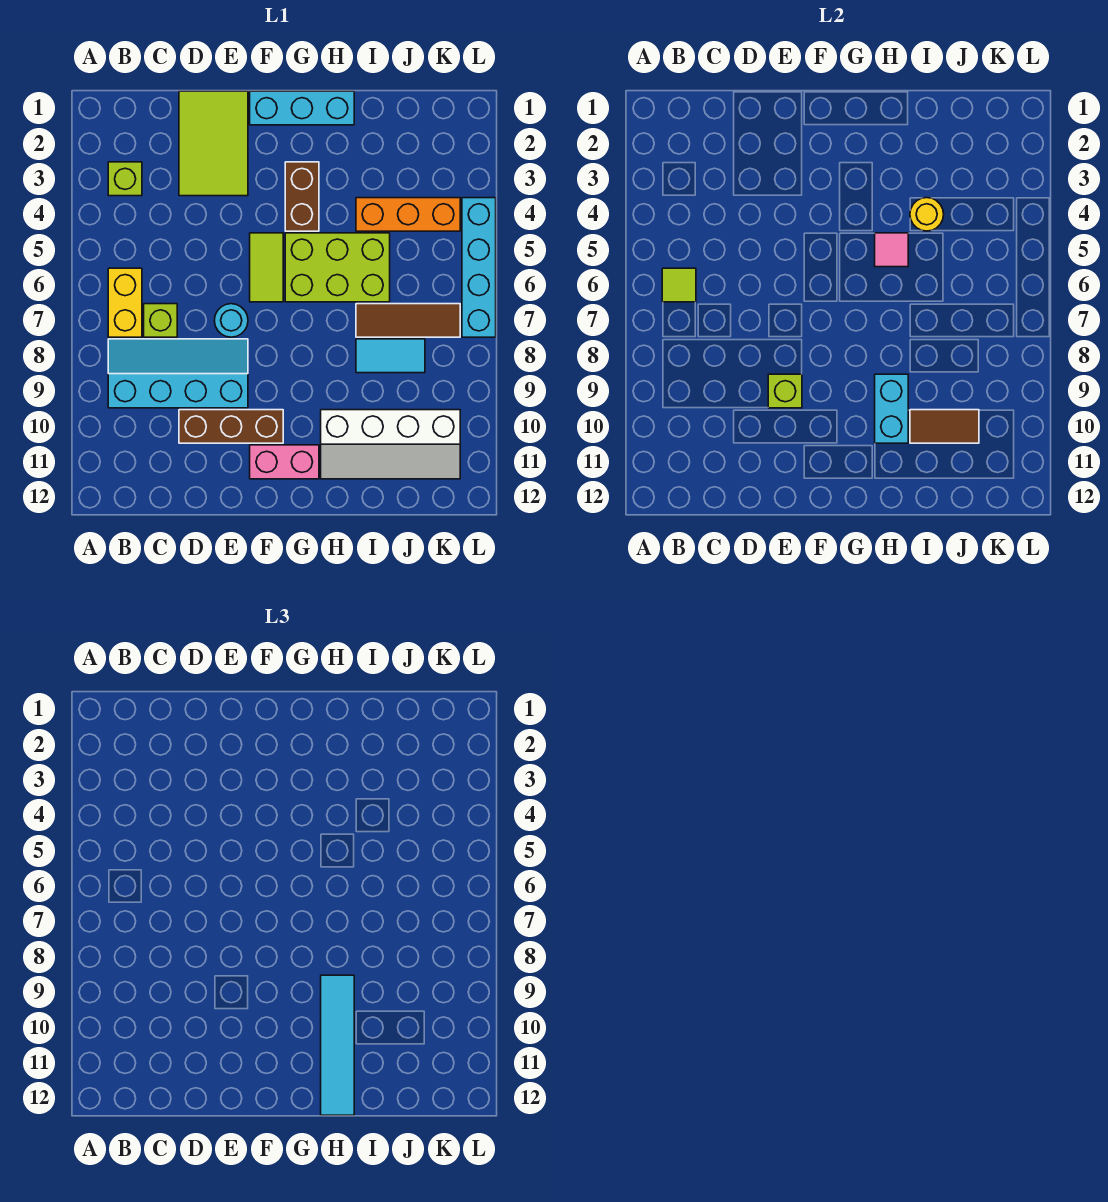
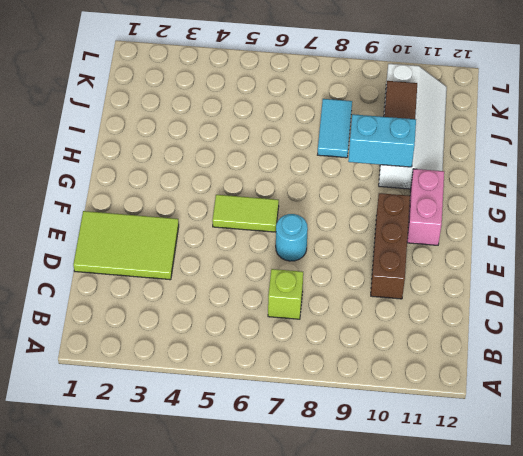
none -> lime brick B3 level 1
none -> yellow brick B6:B7 level 1
none -> cyan slope B8:E9 level 1 top 9

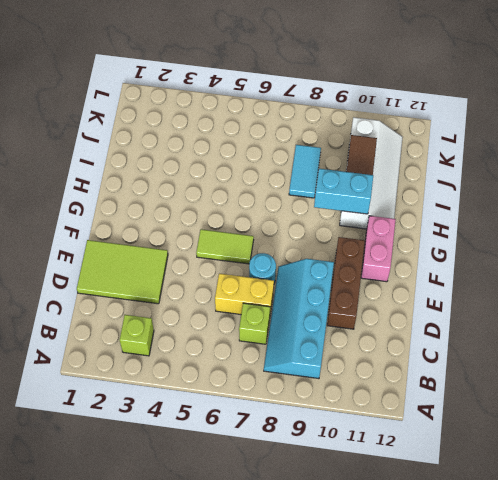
yellow brick D6:D7 level 1 -> yellow brick B6:B7 level 1
none -> cyan brick F1:H1 level 1
none -> brown brick G3:G4 level 1
none -> lime brick G5:I6 level 1

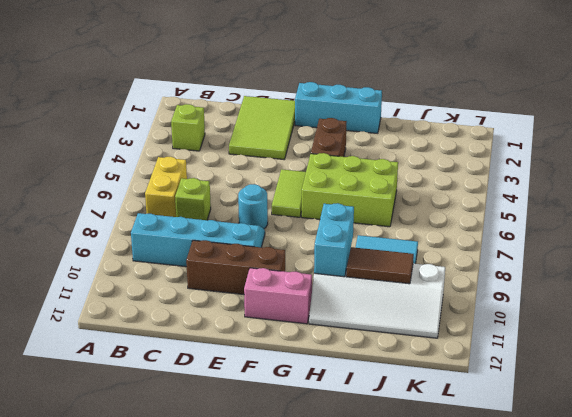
none -> orange brick I4:K4 level 1
none -> brown tile I7:K7 level 1
none -> cyan brick L4:L7 level 1

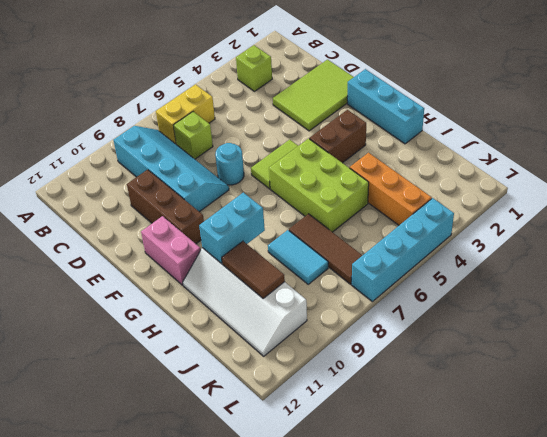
none -> lime tile B6 level 2
none -> lime brick E9 level 2
none -> pink tile H5 level 2

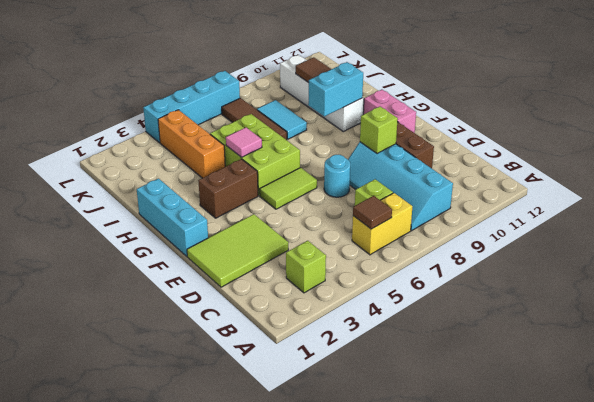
brown tile B6 level 2 -> lime tile B6 level 2
none -> yellow round brick I4 level 2
none -> cyan tile H9:H12 level 3

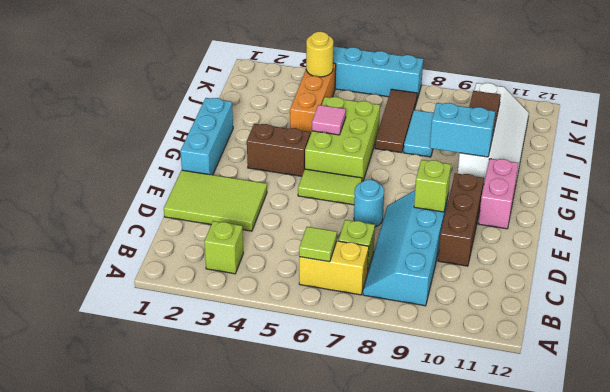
yellow round brick K4 level 2 -> yellow round brick I4 level 2
none -> cyan tile H9:H12 level 3

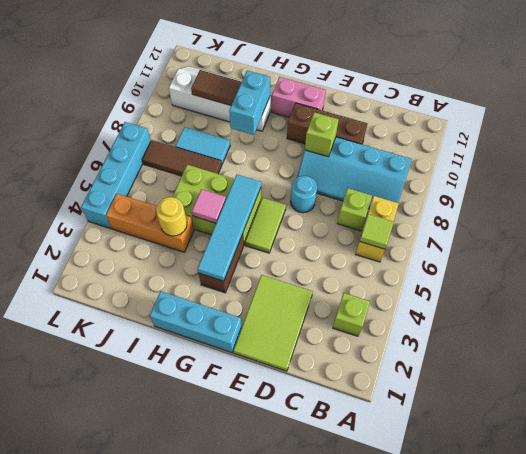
cyan tile G3:G6 level 2 -> cyan tile H9:H12 level 3

